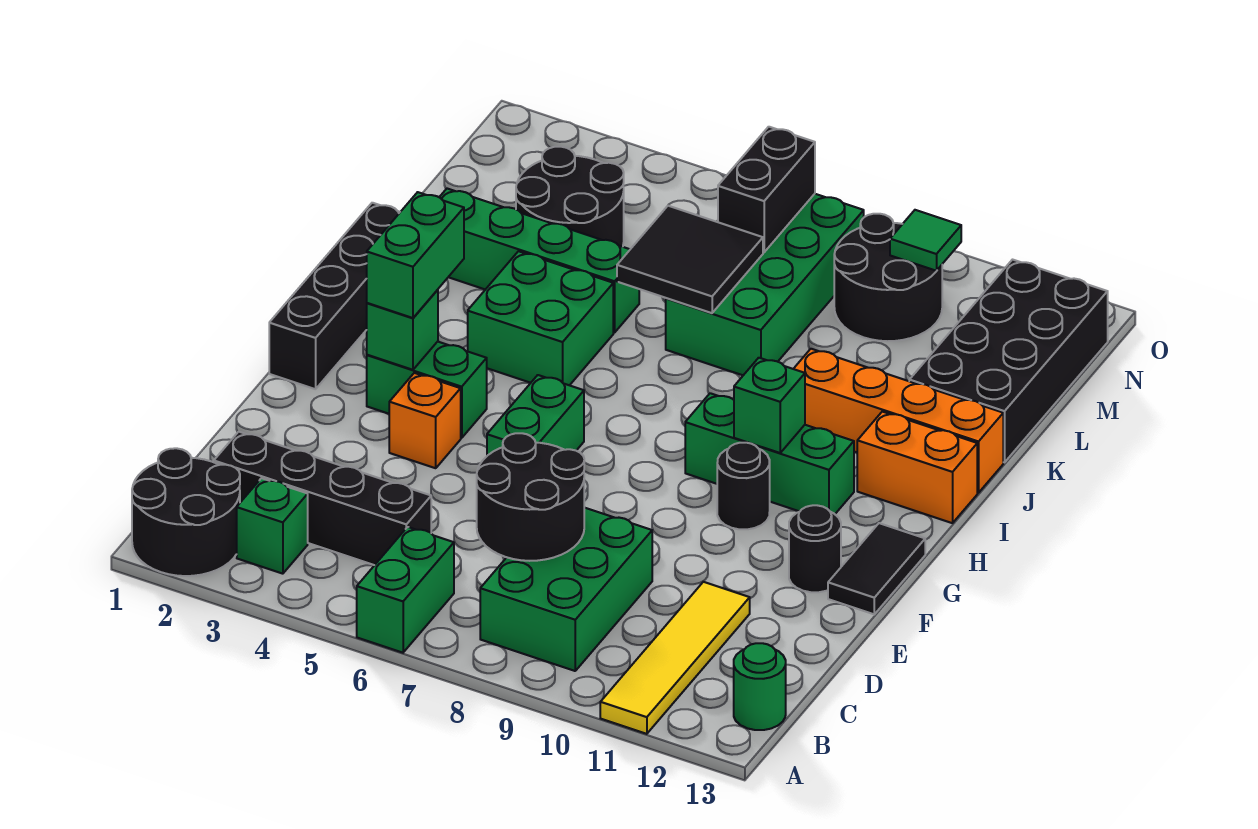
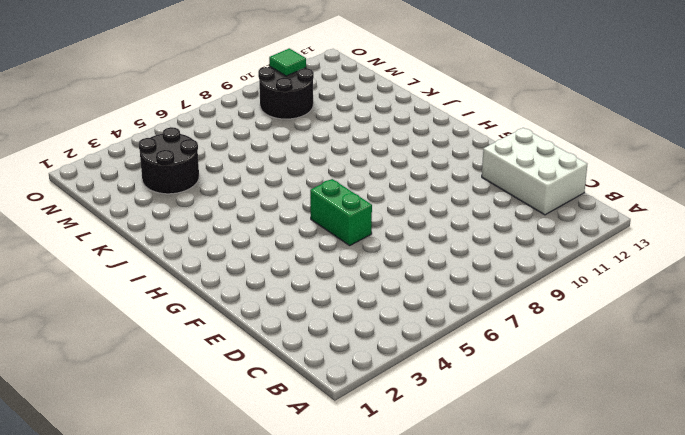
white brick C12:E13 level 1 -> none
none -> black round brick A1:B2 level 1
none -> green brick A6:B6 level 1
none -> yellow tile A11:D11 level 1
none -> green brick B3 level 1

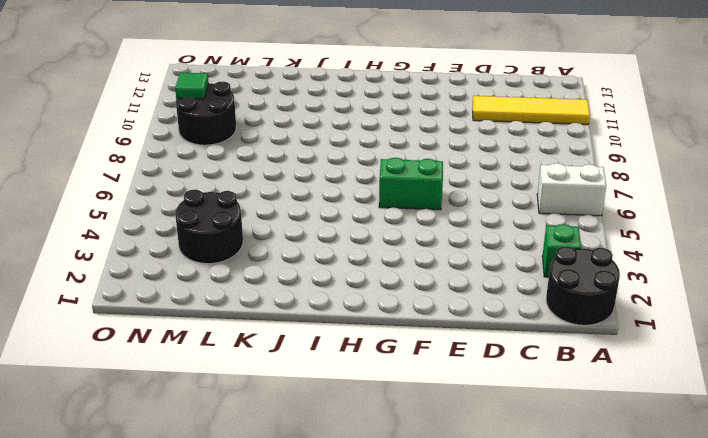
white brick A6:B6 level 1 -> green brick A6:B6 level 1
none -> green brick B8:D9 level 1
none -> green round brick B13 level 1
none -> black brick C2:C5 level 1
none -> orange brick F4 level 1

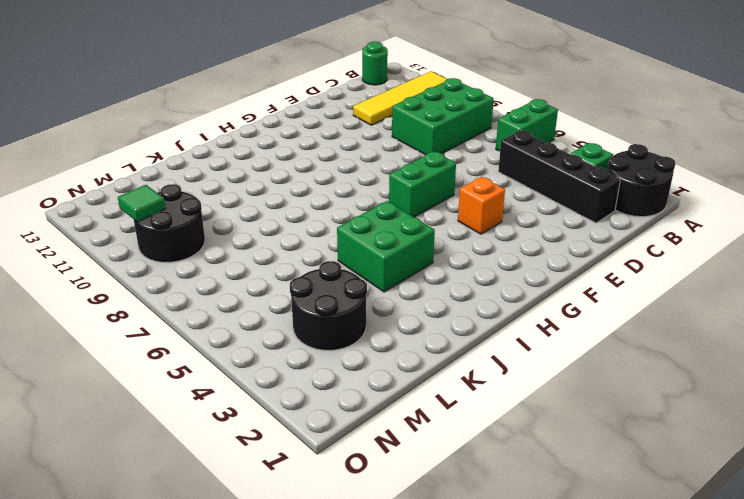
none -> black round brick F12 level 1
none -> black tile F13:G13 level 1
none -> black brick G1:J1 level 1
none -> green brick G3:G4 level 1

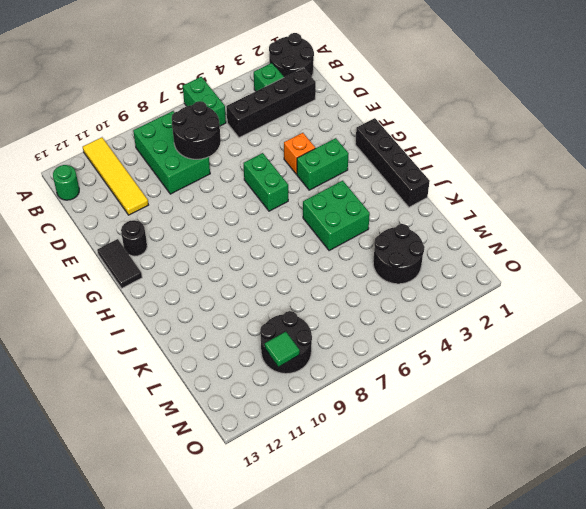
none -> black round brick G10 level 1
none -> green brick H9:H11 level 1
none -> orange brick I12:I13 level 1
none -> orange brick J10:J13 level 1

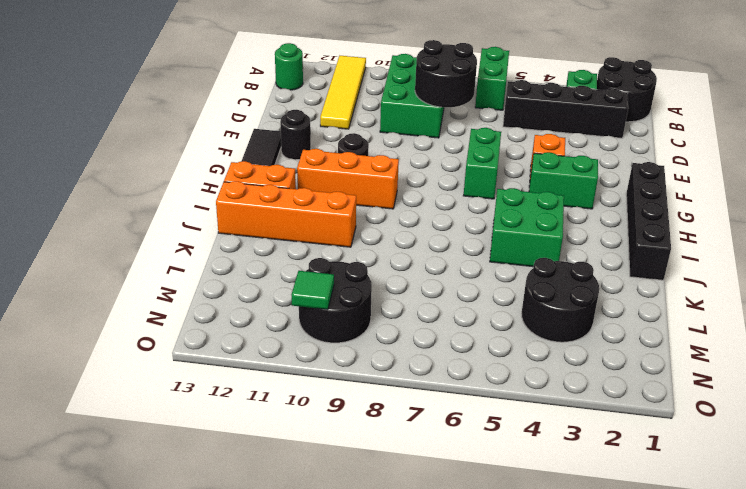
orange brick H9:H11 level 1 -> green brick H9:H11 level 1
none -> green brick K2:K5 level 1
none -> green brick K7:N8 level 1
none -> black brick K12:N13 level 1
none -> green brick G3 level 2

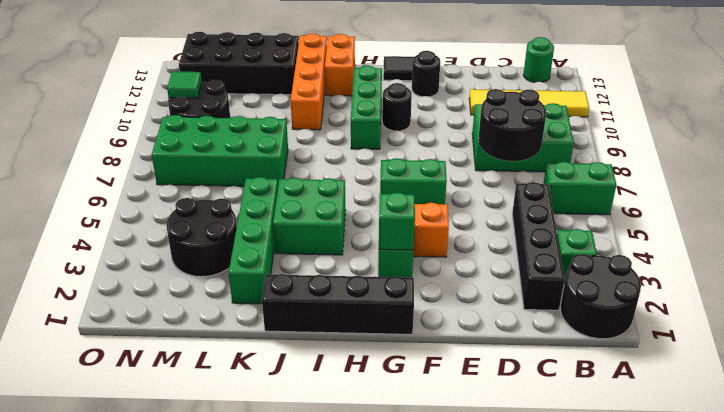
none -> green brick H10 level 2
none -> black tile K6:L7 level 2
none -> black brick M7:N7 level 2
none -> green brick G3:H3 level 3

